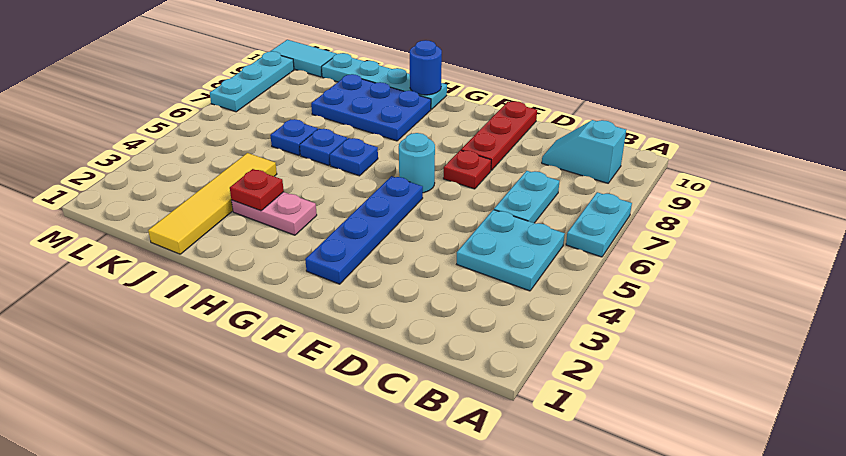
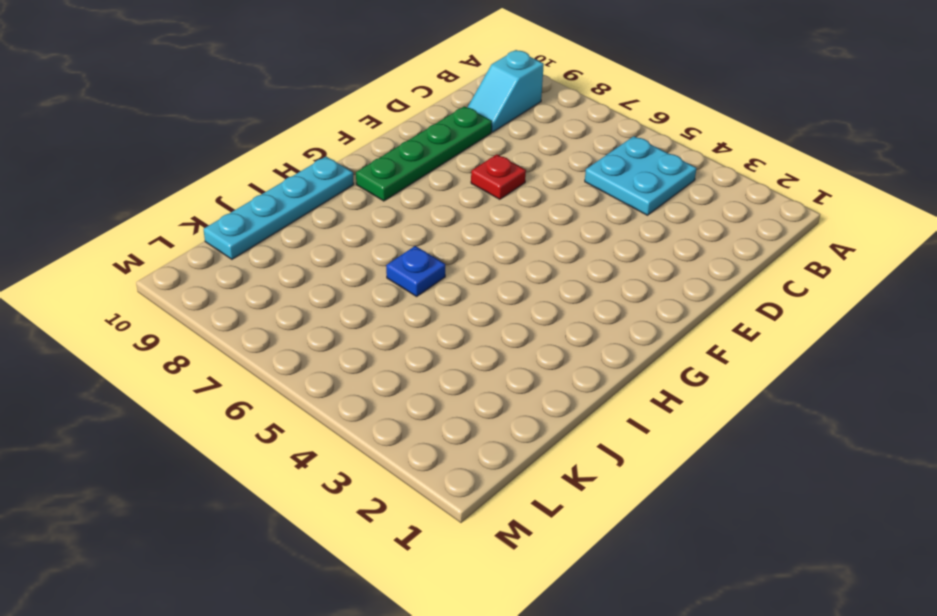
green plate D9:G9 level 1 -> red plate E8:E10 level 1
none -> cyan plate A6:A7 level 1
none -> cyan plate C6:C7 level 1
none -> blue plate F2:F5 level 1

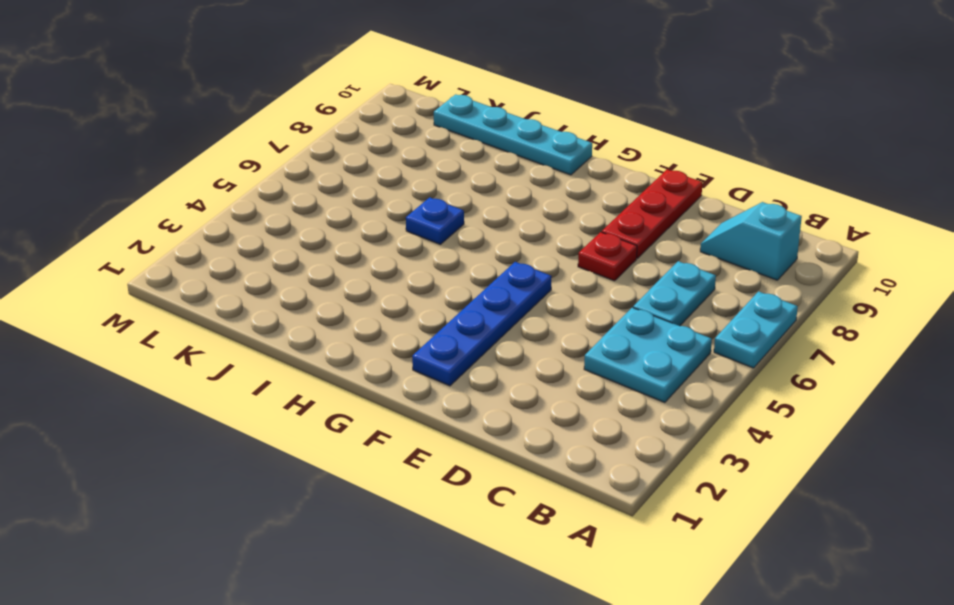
none -> cyan round brick F6 level 1
none -> pink plate H3:I3 level 1
none -> blue plate H6 level 1

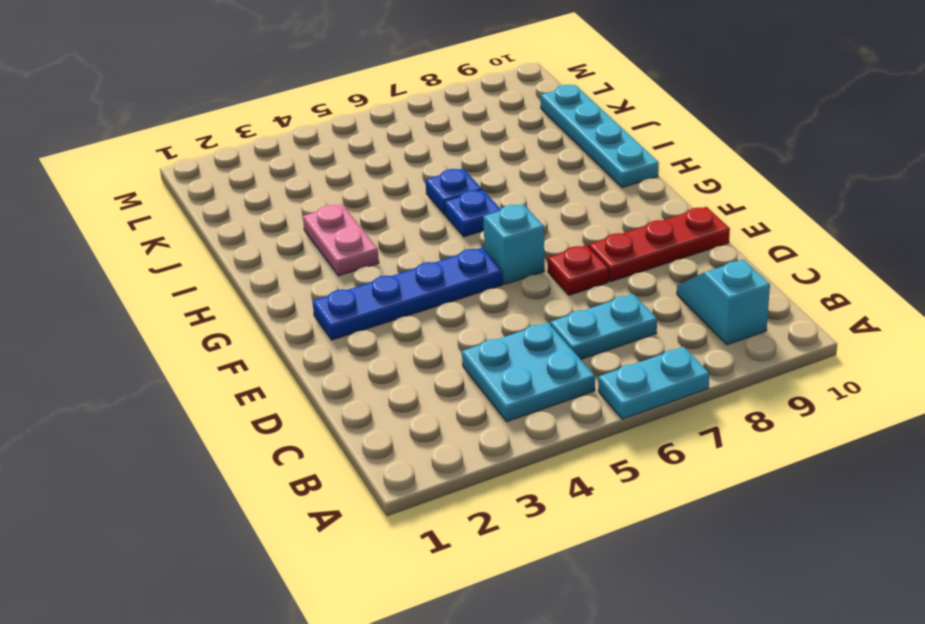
cyan brick F6 level 1 -> cyan round brick F6 level 1
none -> blue plate H8:J9 level 1
none -> yellow tile J1:J4 level 1
none -> blue plate J6 level 1

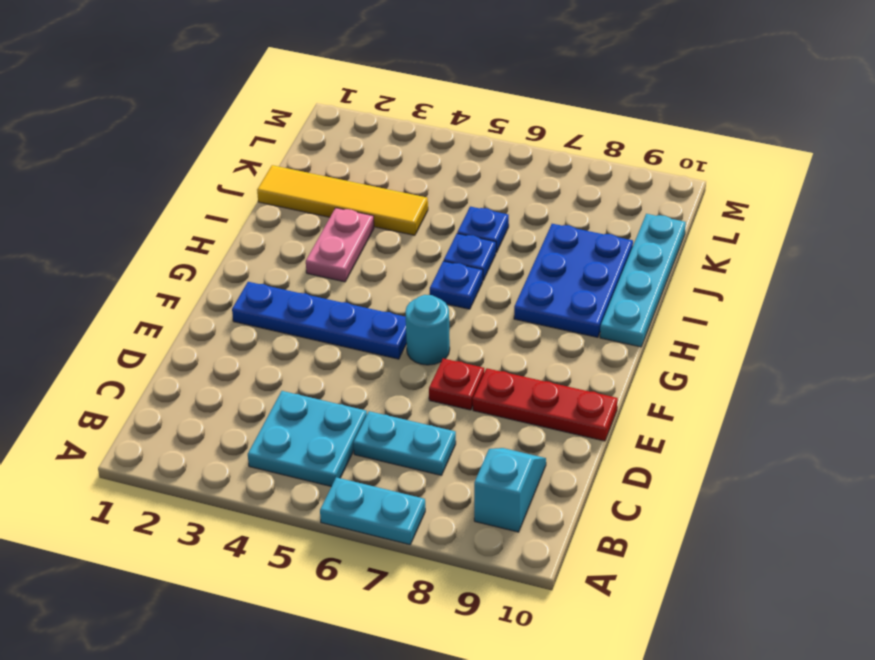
none -> cyan tile L10:M10 level 1
none -> cyan plate M7:M9 level 1
none -> blue round brick H10 level 2

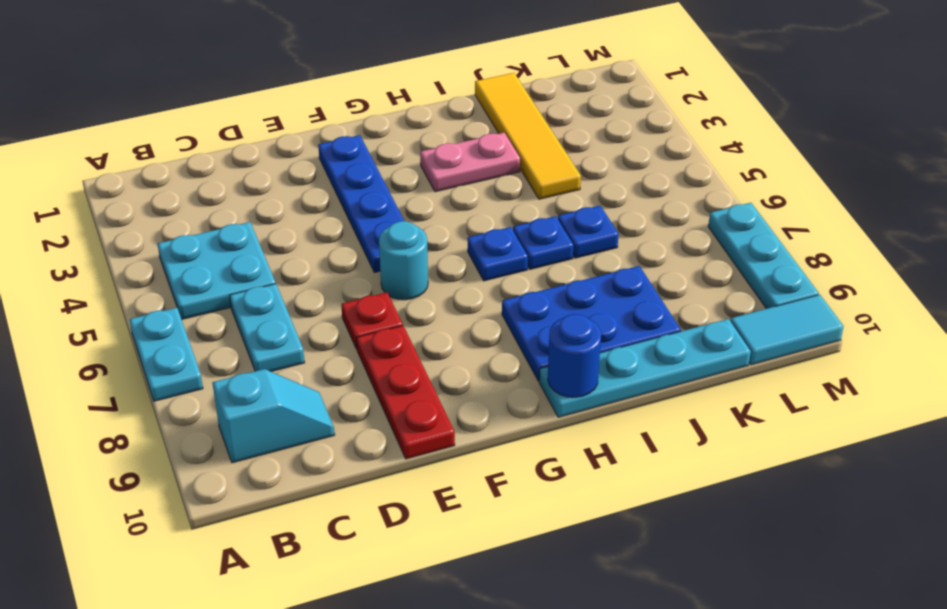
none -> red plate I3 level 2

